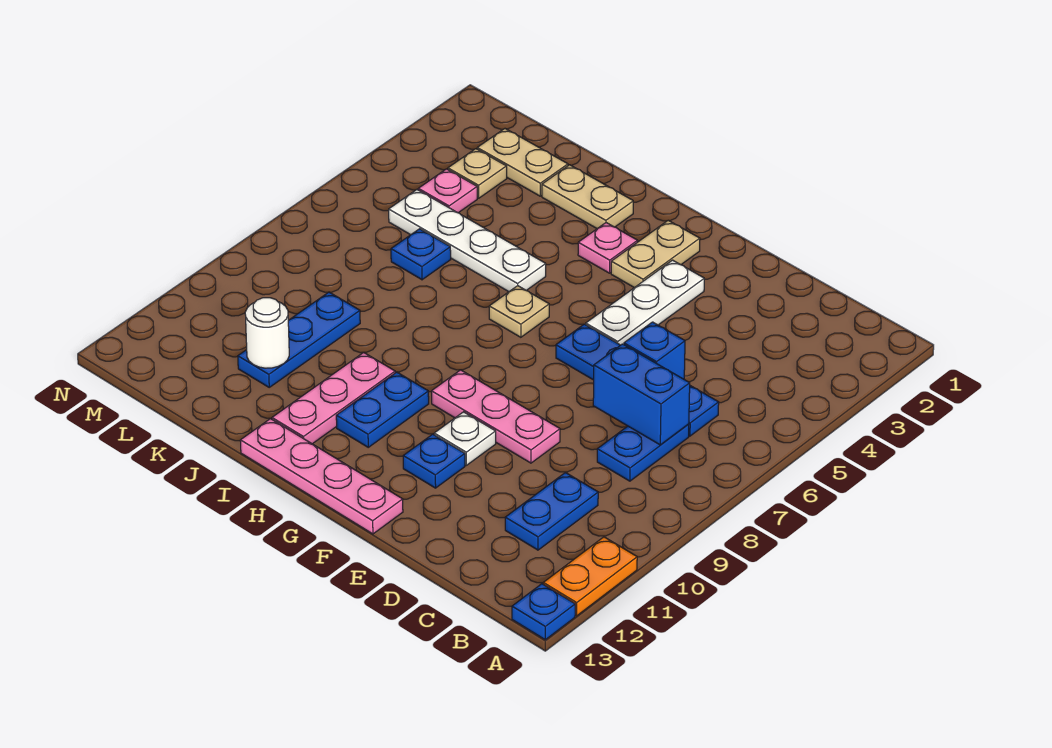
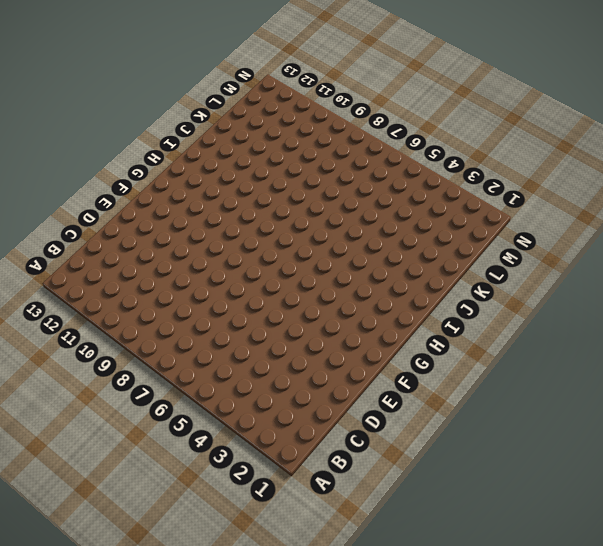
none -> orange plate A11:A12 level 1
none -> blue plate A13 level 1
none -> blue plate C6:F6 level 1

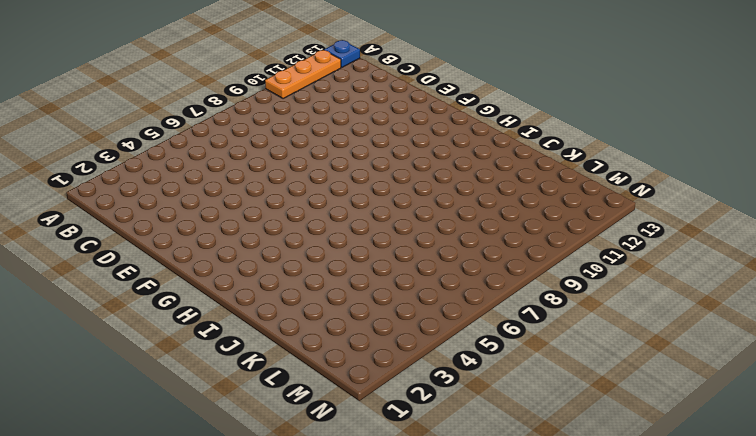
orange plate A10:A12 level 1 -> orange plate A11:A12 level 1
none -> blue plate C6:F6 level 1
none -> blue plate C7:C8 level 1
none -> blue plate C10:C11 level 1

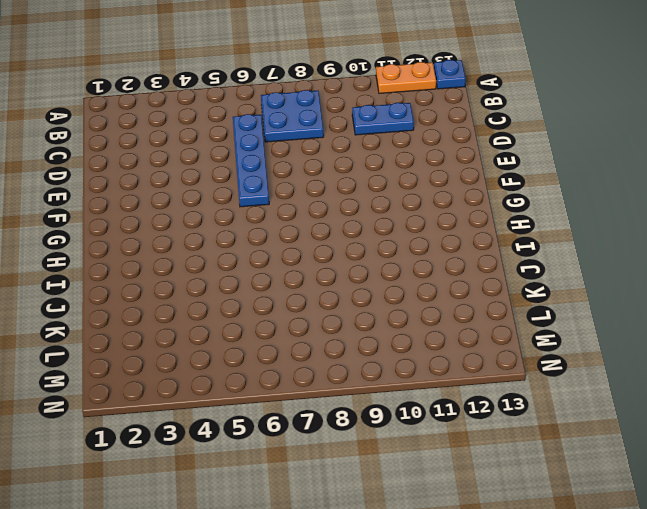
blue plate B7:C8 level 1 -> blue plate C7:C8 level 1
none -> pink plate E9:G9 level 1
none -> white plate F3:F5 level 1
none -> white plate F10 level 1

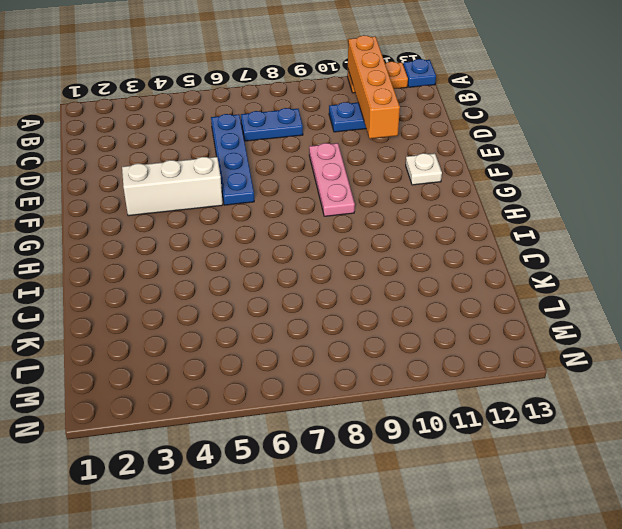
orange brick A11:D11 level 2 -> none
white brick F3:F5 level 1 -> white plate F3:F5 level 1
white plate F12 level 1 -> white plate F10 level 1
none -> blue plate F11 level 1
none -> pink plate F13:I13 level 1
none -> tan plate G2:G3 level 1

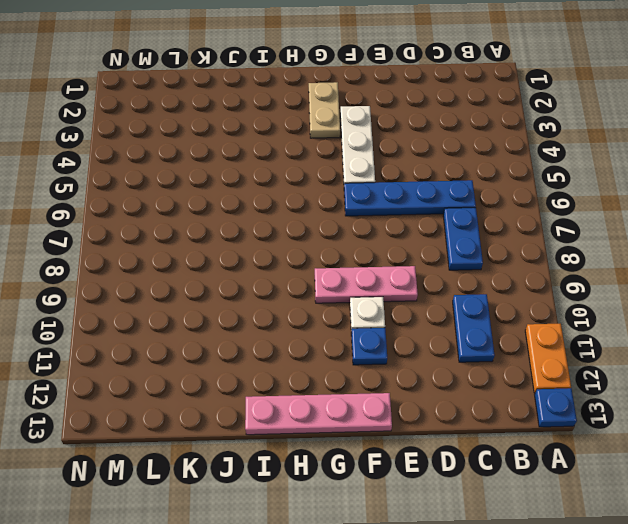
none -> pink plate H3 level 1
none -> tan plate H6 level 1
none -> blue plate H10:H11 level 1

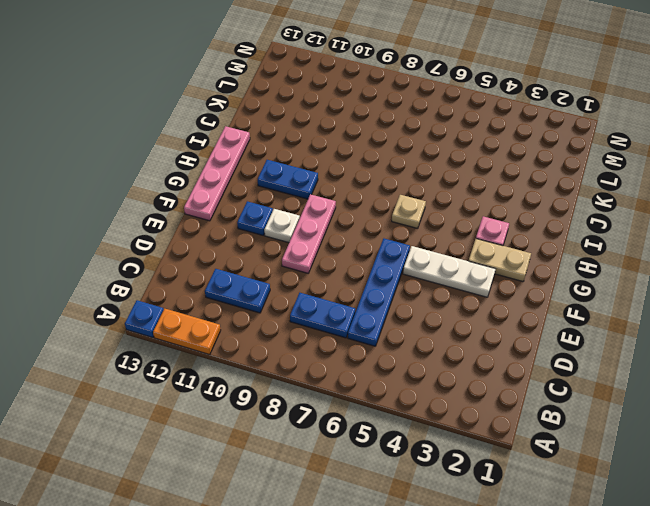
none -> tan plate I2:J2 level 1
none -> white plate I5:L5 level 1
none -> pink plate I10:I12 level 1

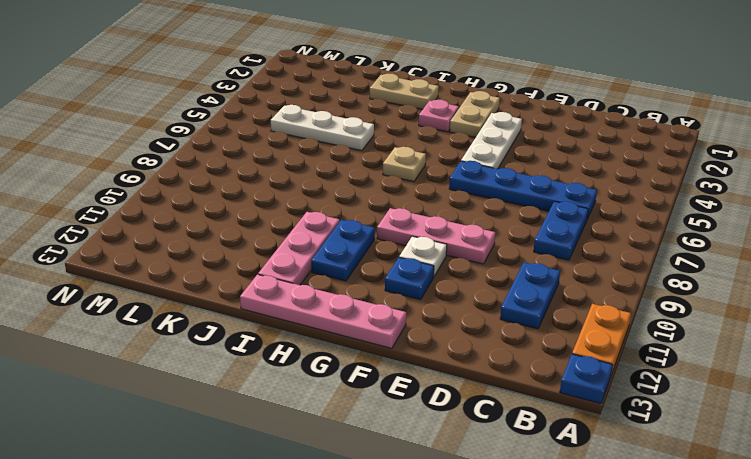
white plate J5:L5 level 1 -> white plate I5:L5 level 1
none -> tan plate K2:L2 level 1
none -> blue plate K6 level 1
none -> blue plate K9:K11 level 1

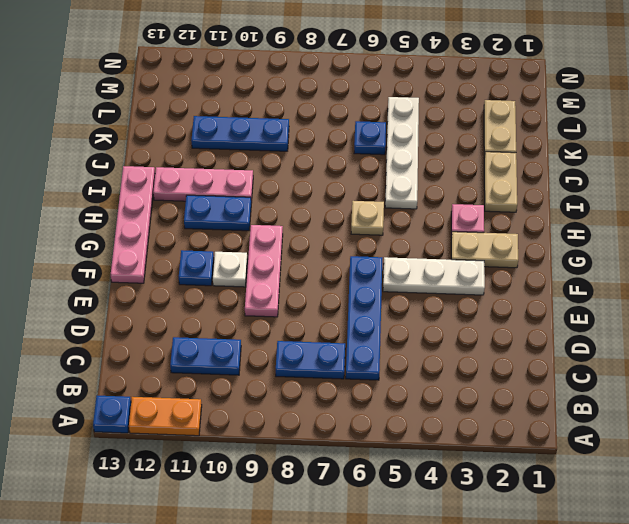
none -> tan plate L3 level 1
none -> pink plate L4 level 1
none -> blue brick C7:D7 level 2

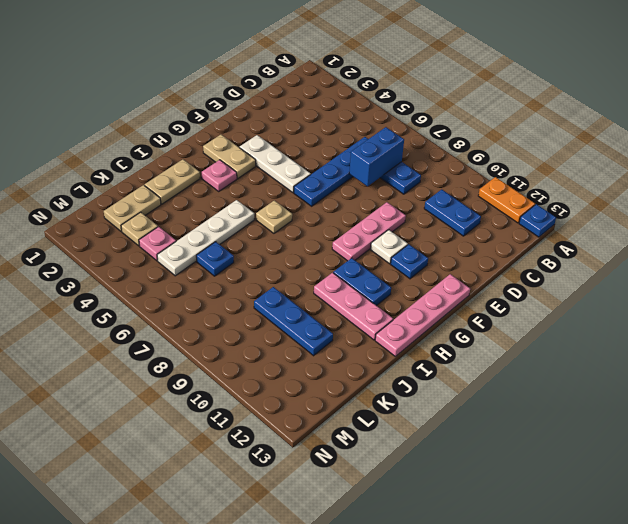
none -> blue brick D6 level 2
none -> white round brick K11 level 2

